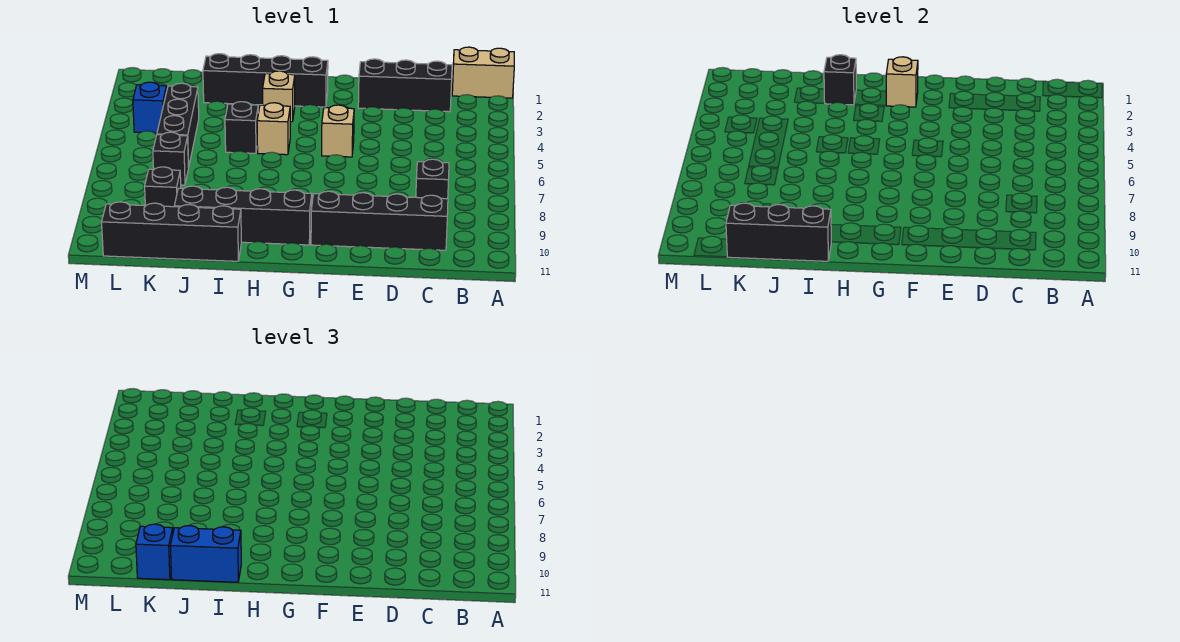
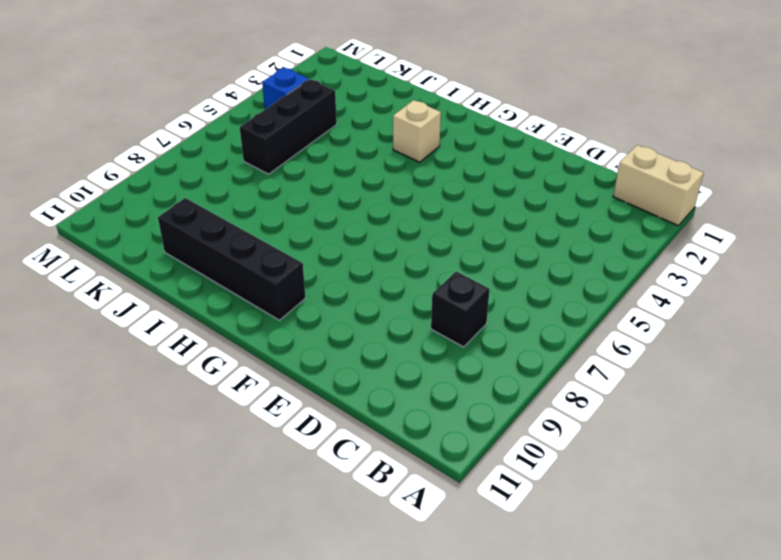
none -> black brick C2:E2 level 1
none -> black brick C10:F10 level 1
none -> tan brick F5 level 1

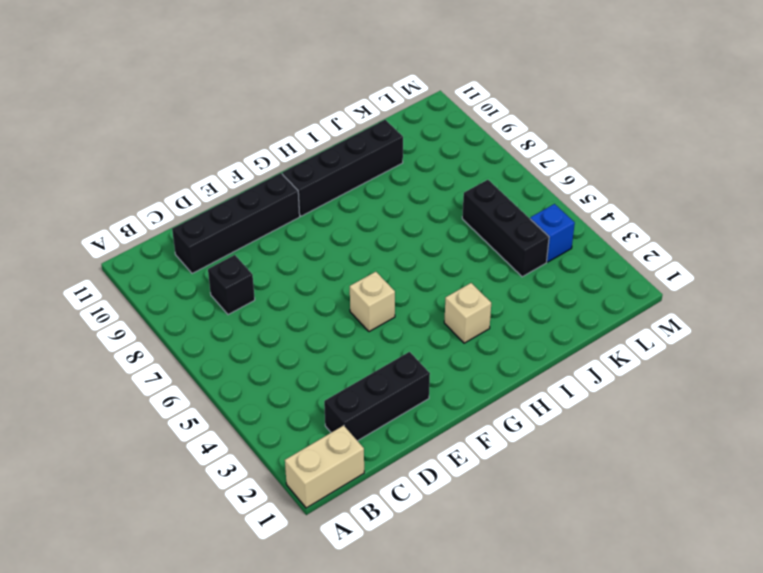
none -> black brick G2:J2 level 1
none -> tan brick H5 level 1
none -> black brick I5 level 1

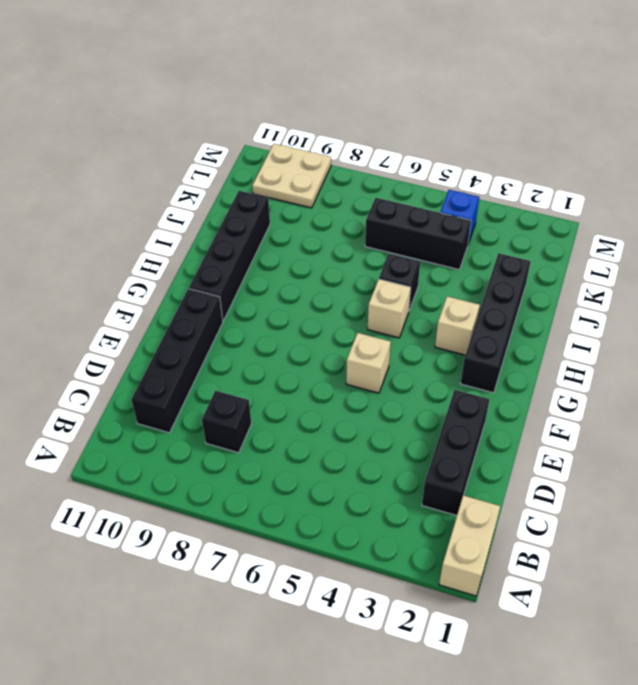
tan plate L9:M10 level 1 -> none
none -> black brick I11:L11 level 1
none -> black brick K7 level 1
none -> black brick K9 level 1

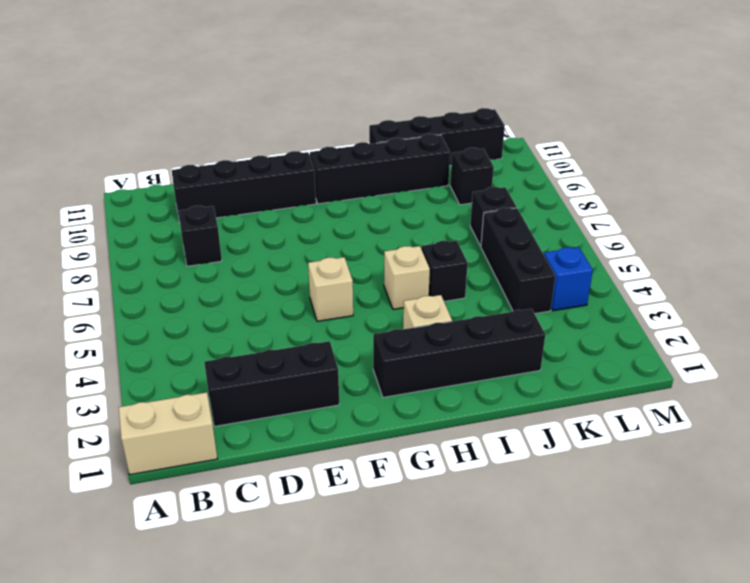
none -> tan brick G2 level 2
none -> black brick I2 level 2
none -> black brick I11:K11 level 2

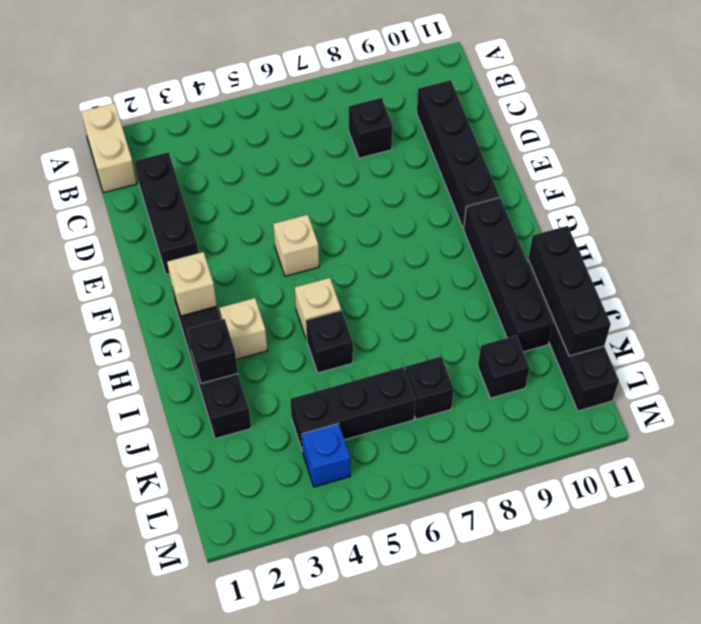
none -> blue brick I11:J11 level 3
none -> blue brick K11 level 3

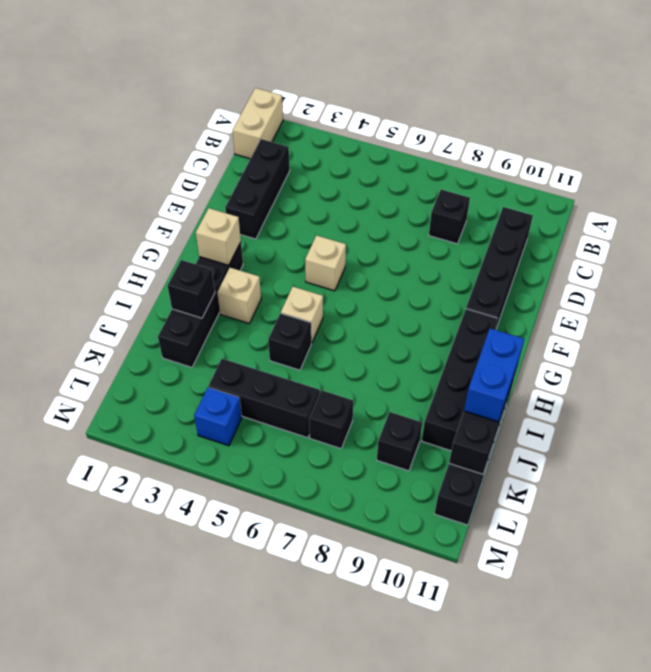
none -> blue brick K11 level 3

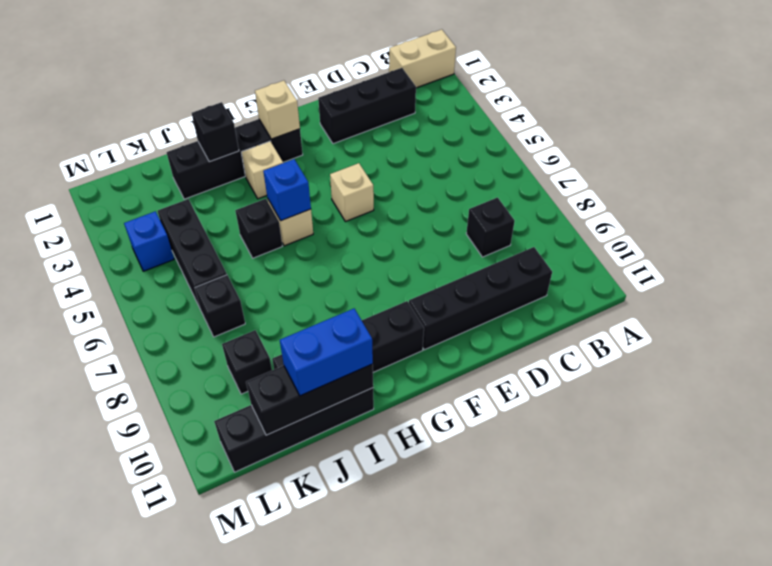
blue brick H5 level 2 -> blue brick K11 level 3

